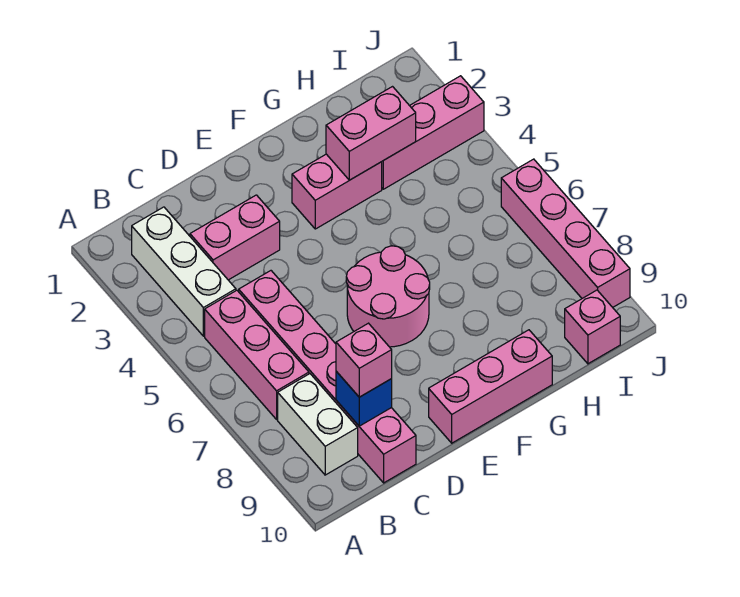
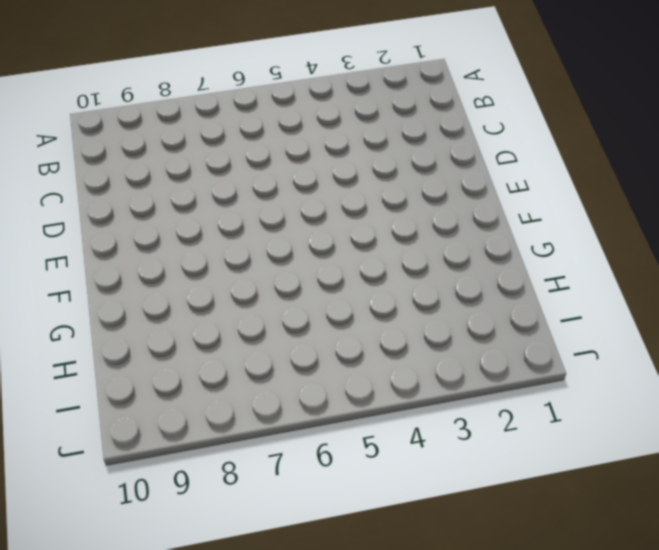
none -> white brick B2:B4 level 1
none -> pink brick B5:B7 level 1
none -> white brick B8:B9 level 1

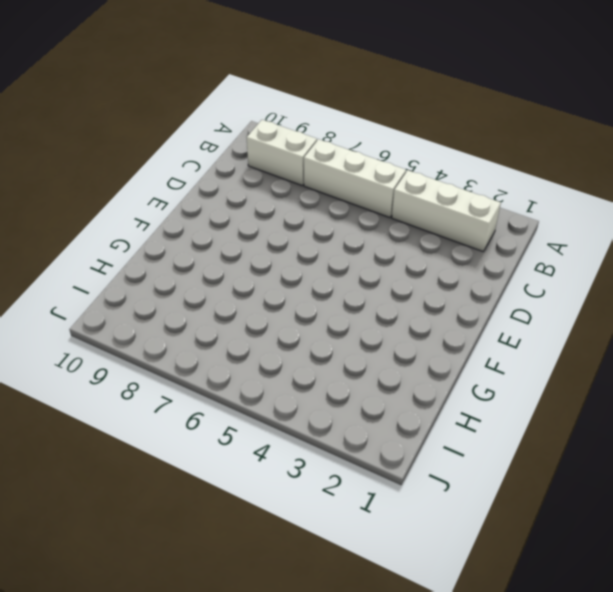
white brick B5:B7 level 1 -> pink brick B5:B7 level 1
none -> pink brick C3:D3 level 1
none -> pink brick C5:C10 level 1
none -> pink round brick E6:F7 level 1

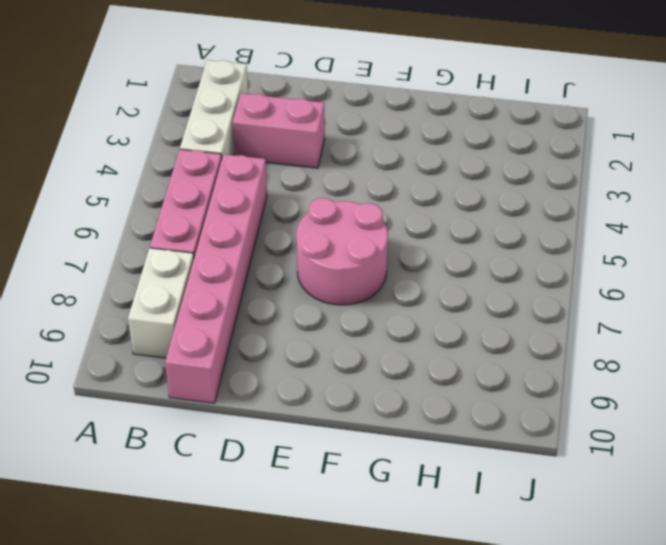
none -> pink brick E10:G10 level 1
none -> pink brick F3:G3 level 1
none -> pink brick H3:J3 level 1

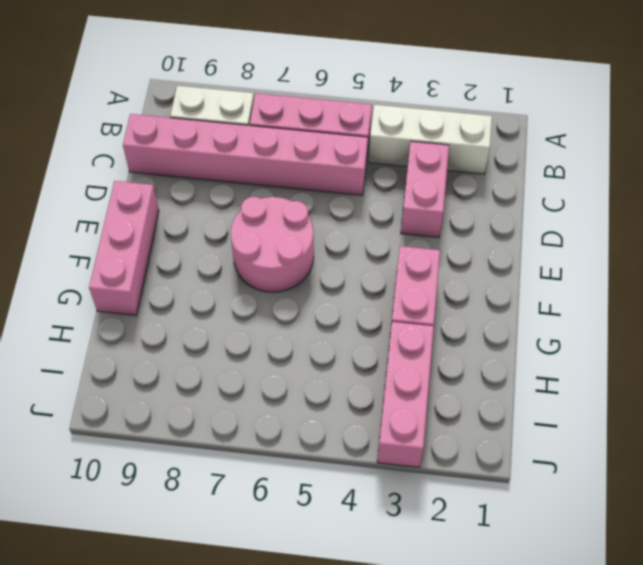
none -> pink brick I10 level 1
none -> pink brick J6:J9 level 1
none -> blue brick C9 level 2

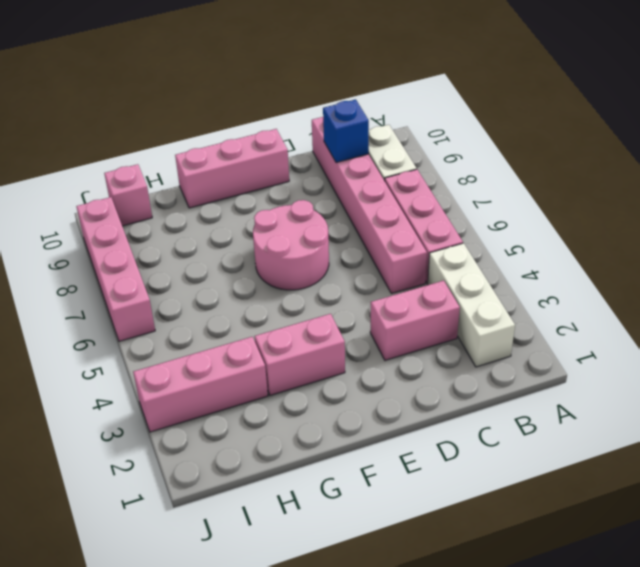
none -> pink brick G3:H3 level 2
none -> pink brick C9 level 3

